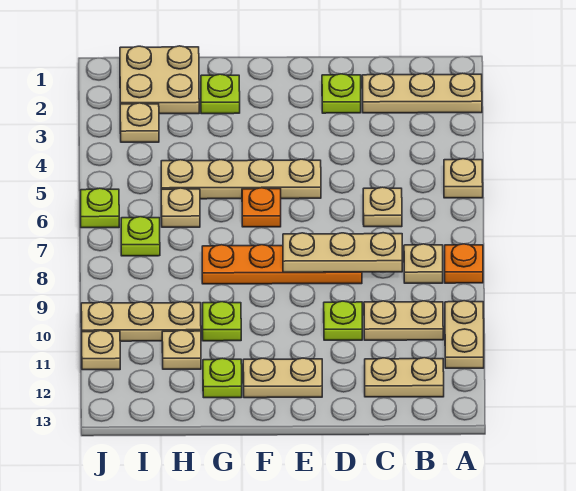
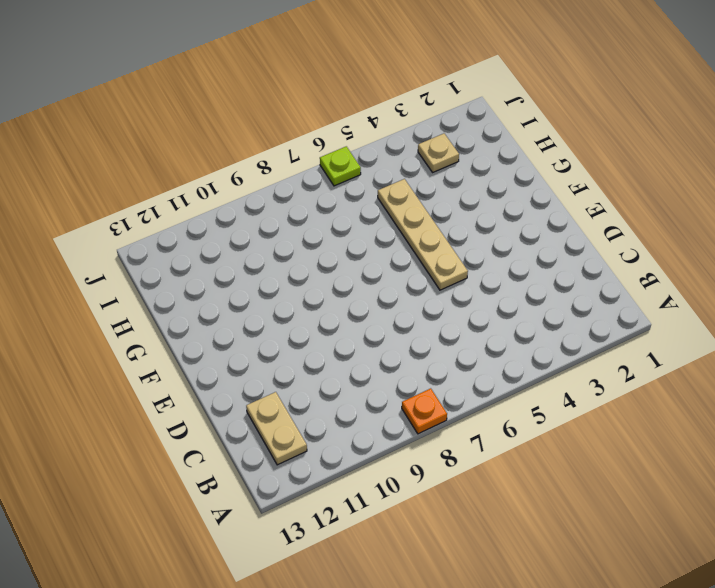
none -> tan plate A2:C2 level 1
none -> tan plate A5 level 1
none -> tan plate A10:A11 level 1

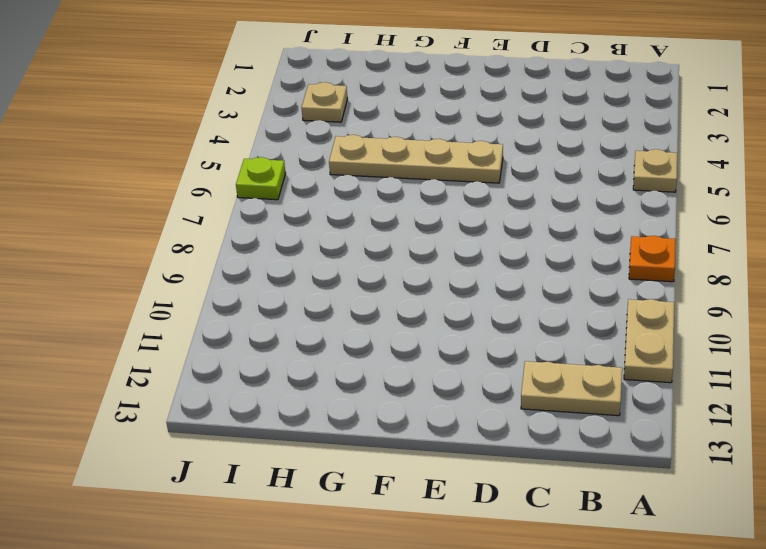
none -> tan plate A2:C2 level 1
none -> tan plate B8 level 1
none -> tan plate B10:C10 level 1

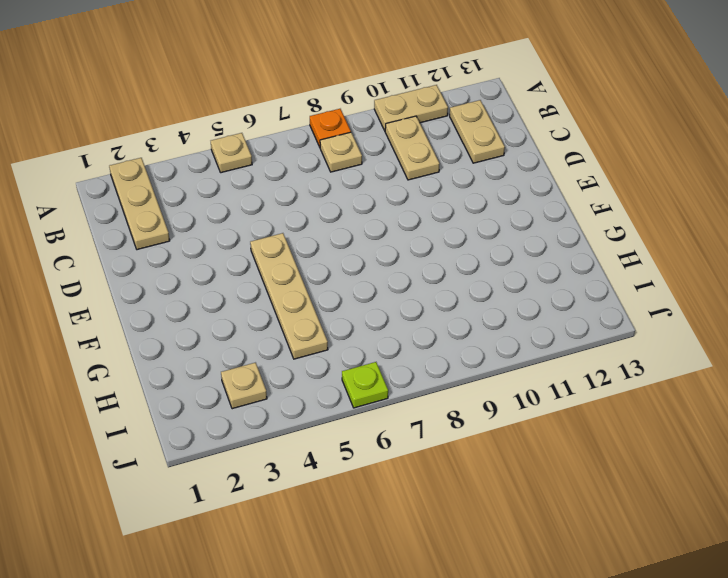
none -> tan plate C6 level 1
none -> lime plate D2 level 1
none -> orange plate D8:G8 level 1

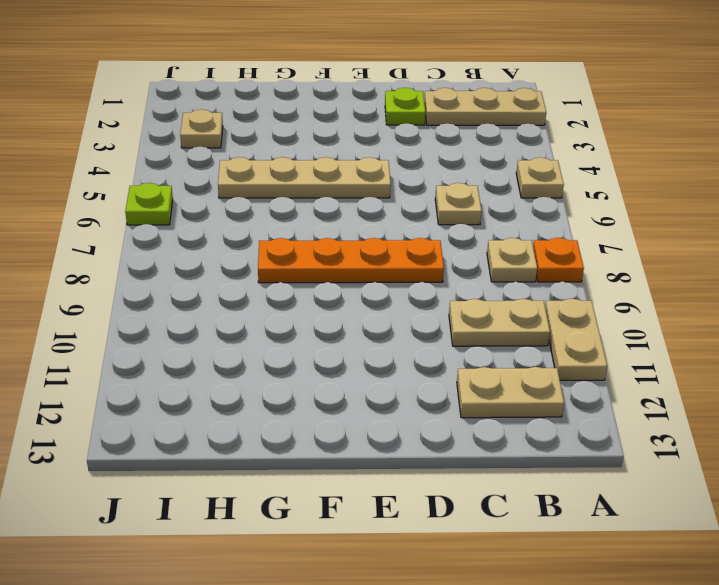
none -> lime plate D10 level 1
none -> tan plate E12:F12 level 1
none -> orange plate F6 level 1

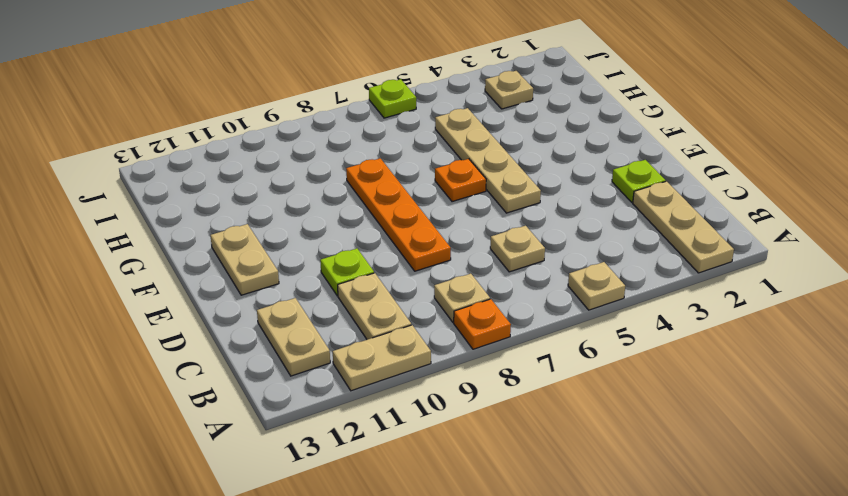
none -> lime plate G2 level 1
none -> lime plate G10 level 1
none -> lime plate G12 level 1

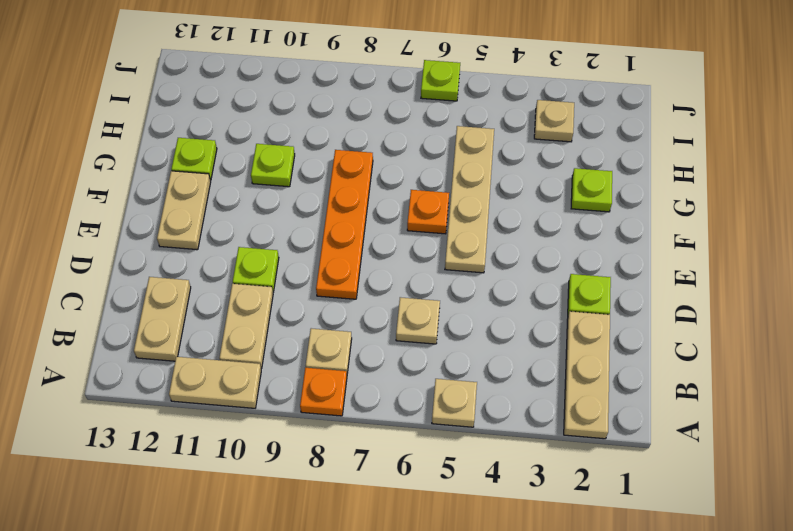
none -> tan plate H1:I2 level 1
none -> tan plate H6 level 1
none -> tan plate H10:J10 level 1

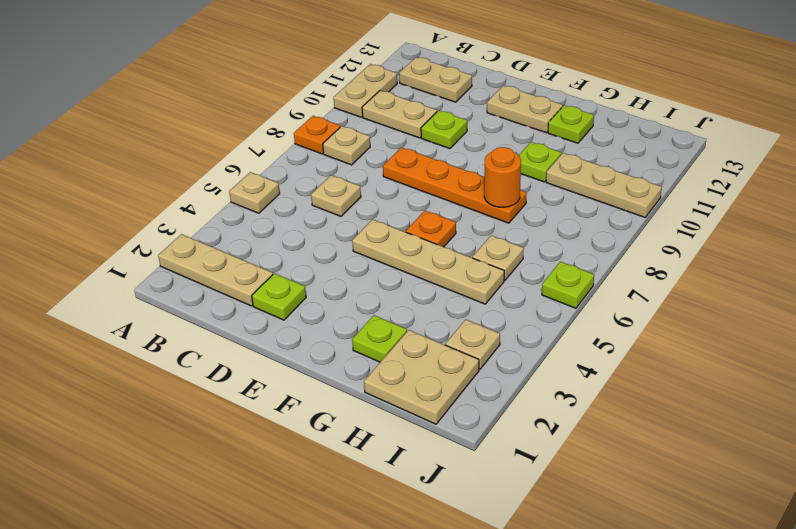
orange round brick G8 level 2 -> none
none -> tan plate H11 level 1
none -> lime plate I7 level 1
none -> tan plate J11 level 1

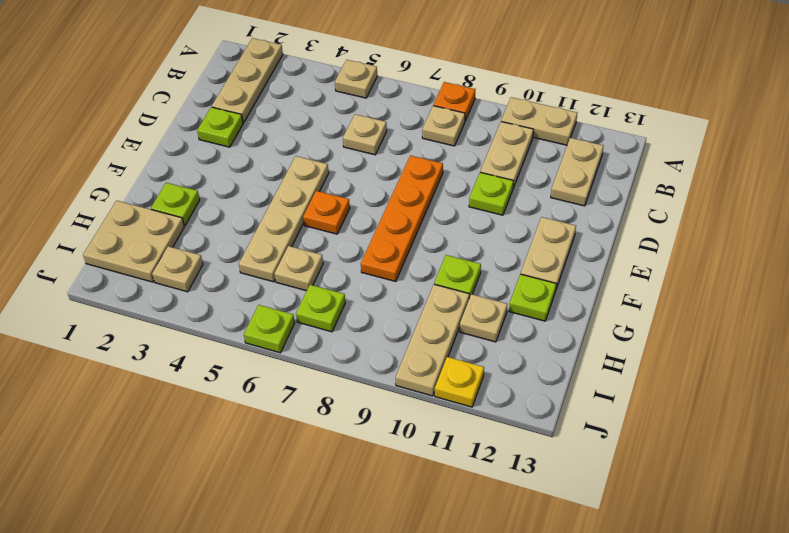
yellow plate J11 level 1 -> tan plate J11 level 1
none -> tan plate C8:E8 level 2

